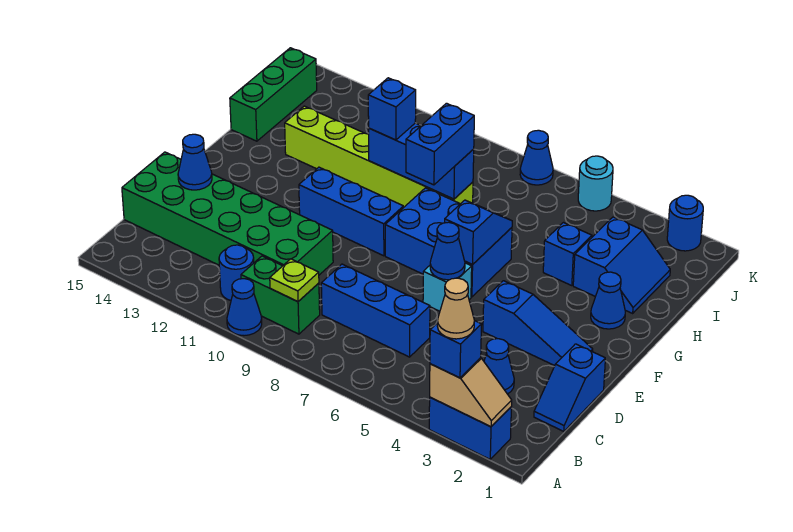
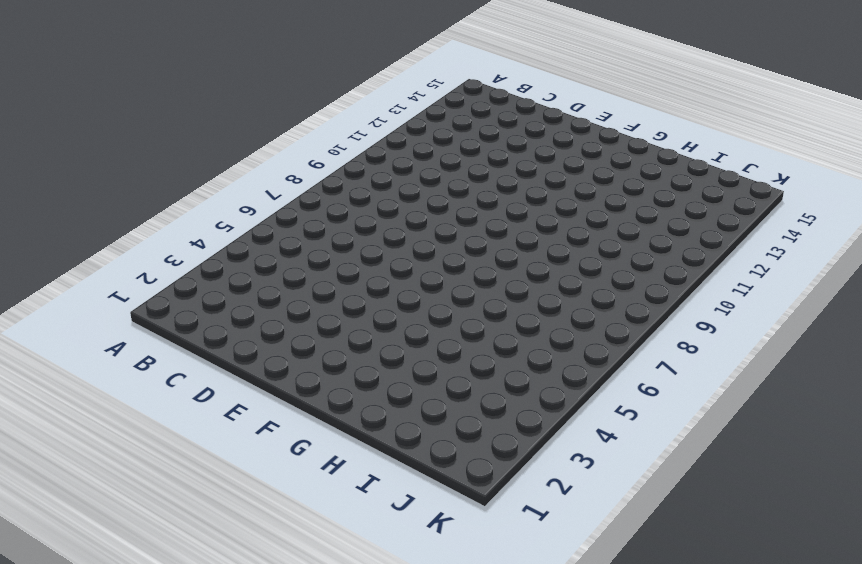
none -> blue brick A2:A3 level 1
none -> blue cone A10 level 1
none -> green brick B9:B10 level 1
none -> blue round brick B11 level 1

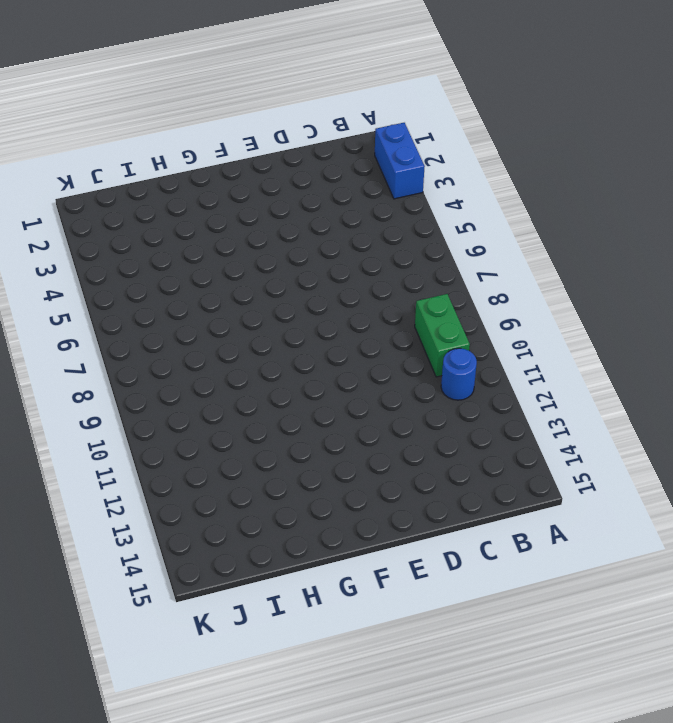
none -> blue cone A10 level 1
none -> blue slope C1:D1 level 1 top D
none -> blue cone C3 level 1
none -> blue brick C6:C8 level 1

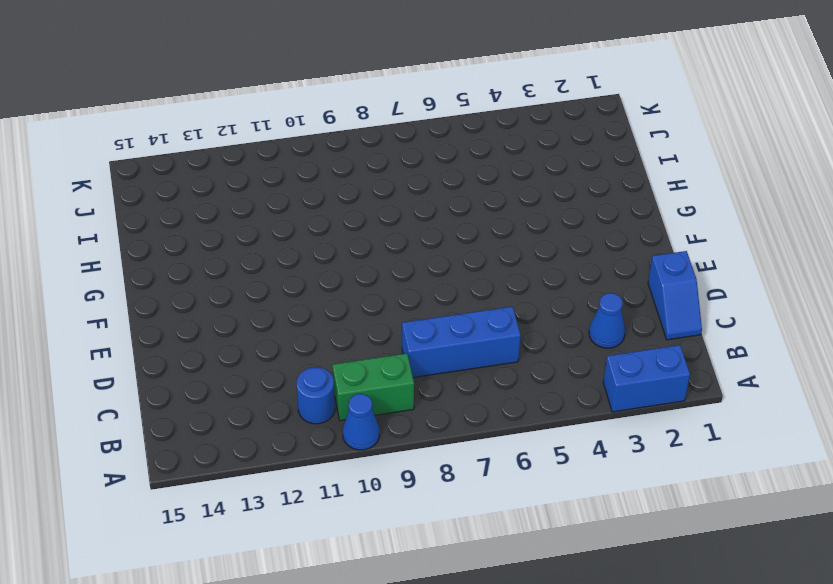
none -> green brick C10:D15 level 1
none -> blue slope E2:E4 level 1 top 4
none -> cyan brick E6 level 1
none -> blue brick F6:G8 level 1

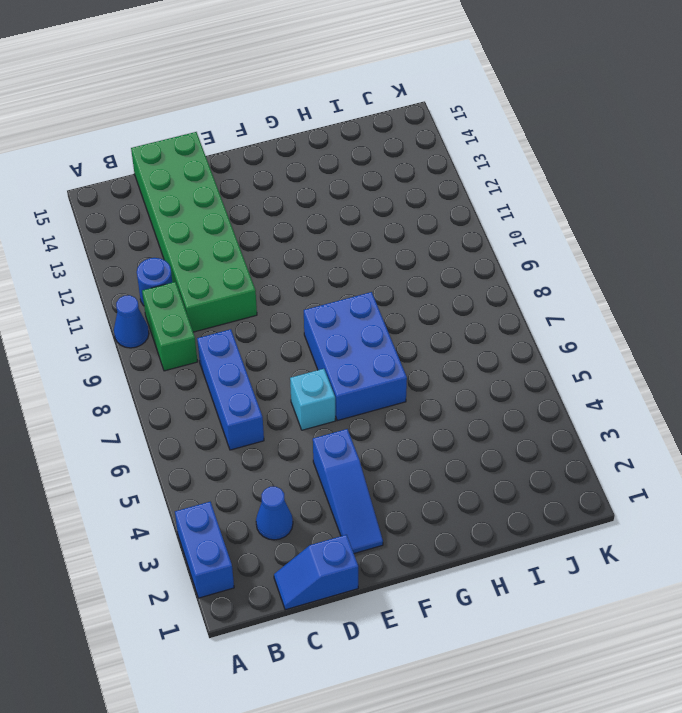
none -> blue brick F9:F11 level 1
none -> blue cone G2 level 1
none -> blue slope H2:I3 level 1 top 3
none -> blue brick H4 level 1

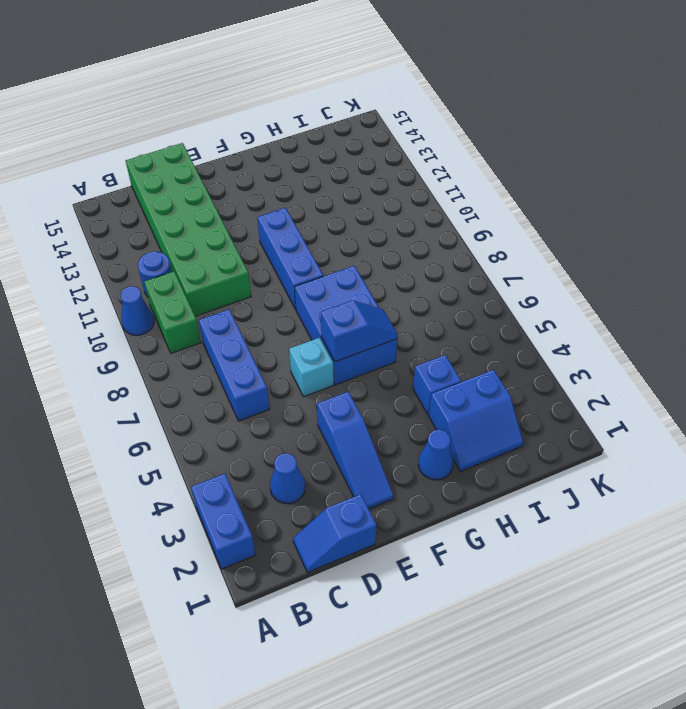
none -> lime brick H8:H13 level 1
none -> green brick H15:J15 level 1
none -> blue round brick K2 level 1
none -> cyan round brick K5 level 1

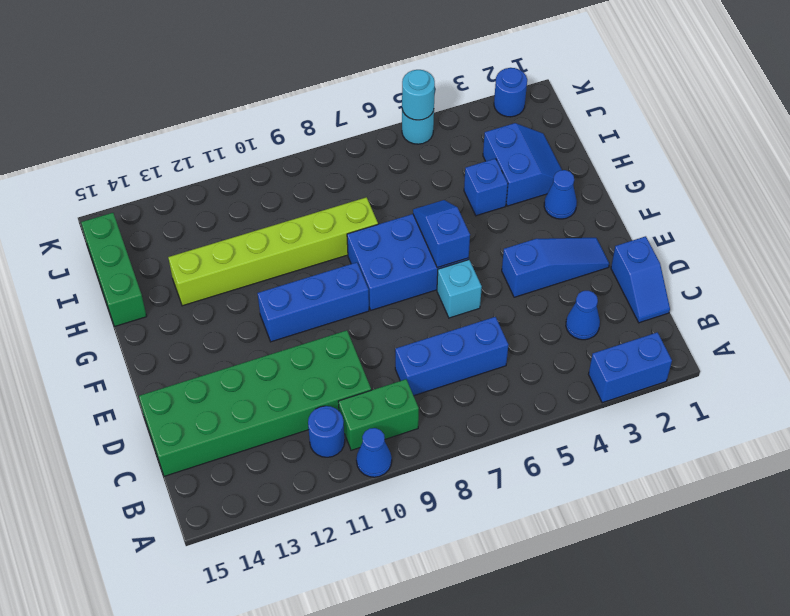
cyan round brick K5 level 2 -> none
none -> blue cone K7 level 1
none -> tan slope A2:A3 level 2 top 3
none -> lime plate B9 level 2
none -> blue cone D14 level 2

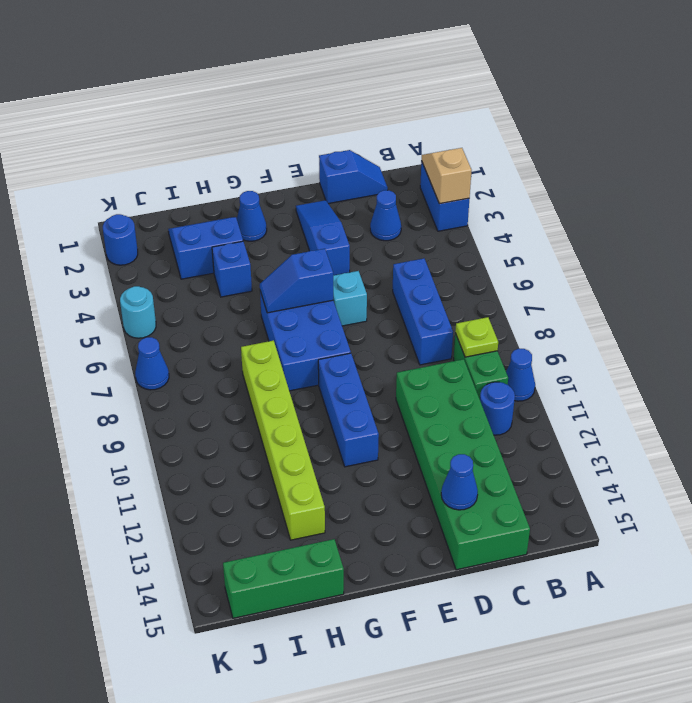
none -> blue cone E6 level 2
none -> blue brick H8:H10 level 2
none -> blue brick A3 level 3
none -> blue brick G8:H8 level 3

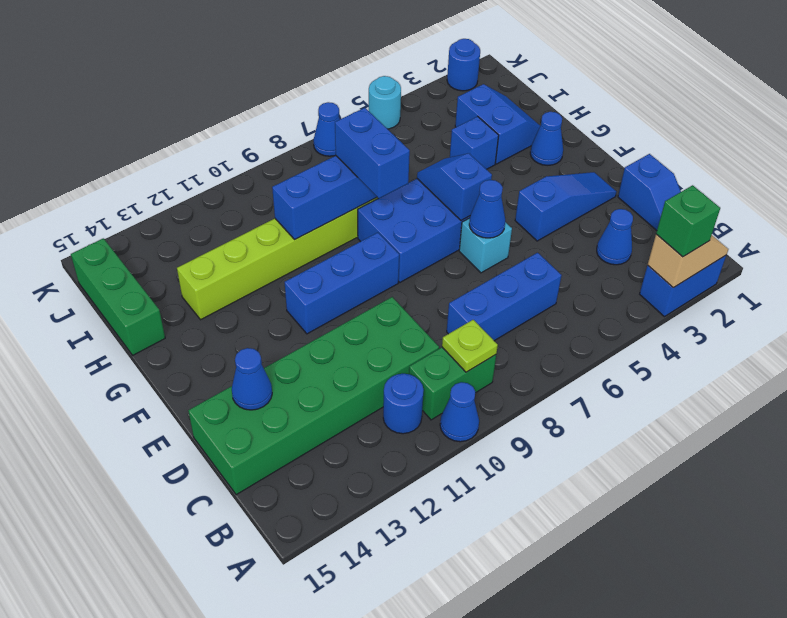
green brick A3 level 3 -> blue brick A3 level 3
none -> blue brick H10 level 3
none -> tan cone A3 level 4

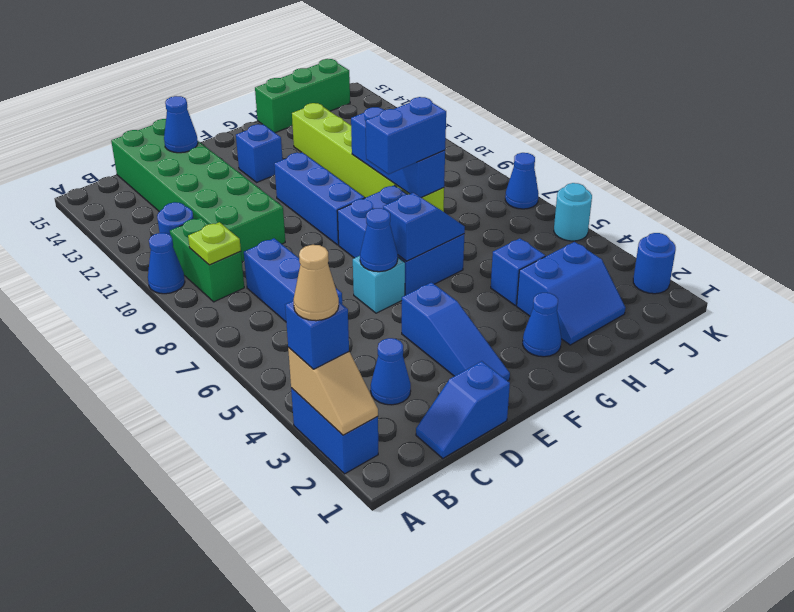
blue brick F13 level 1 -> blue brick H10 level 3

